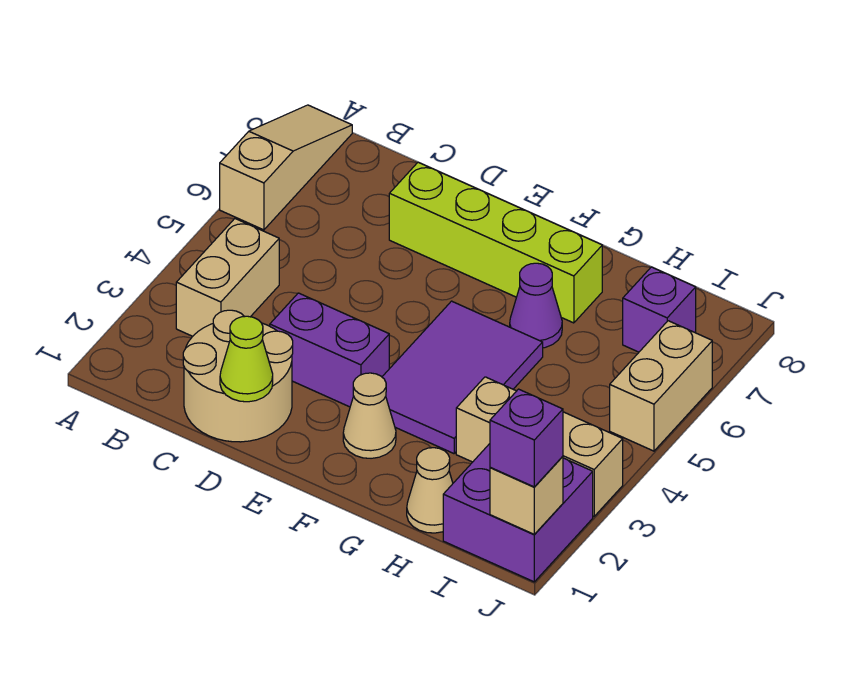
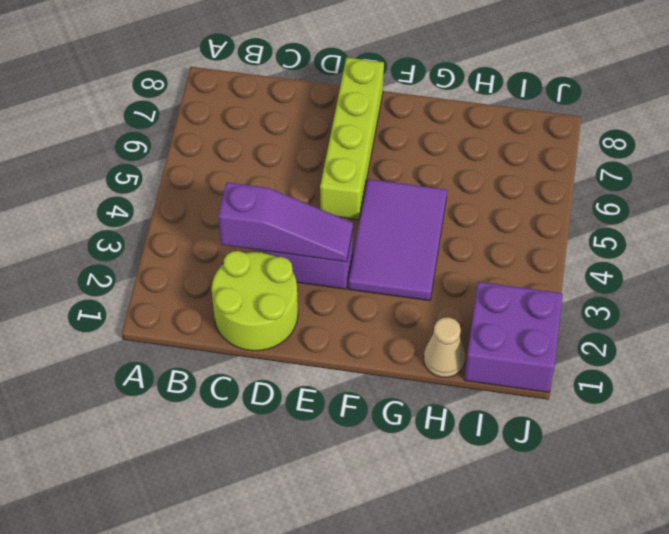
lime round brick C1:D2 level 1 -> tan round brick C1:D2 level 1
purple slope C3:E3 level 2 top C -> none
lime brick E5:E8 level 1 -> lime brick D7:G7 level 1
none -> tan slope A6:A8 level 1 top 6
none -> tan brick B3:B4 level 1
none -> tan cone F2 level 1

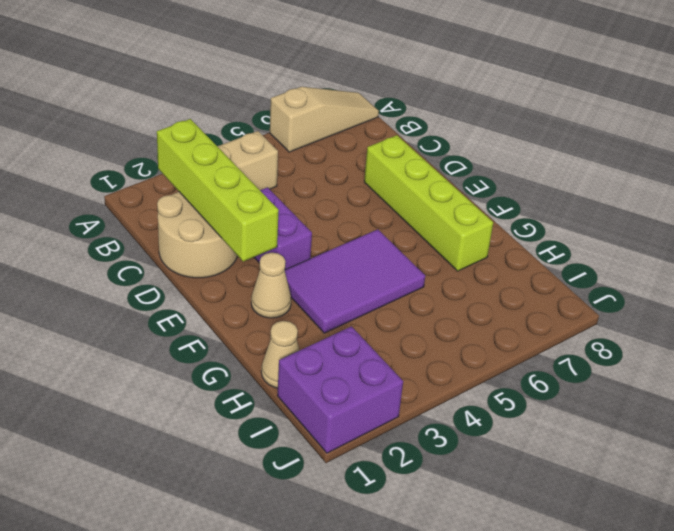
lime brick B2:E2 level 2 -> none
none -> purple cone G6 level 1
none -> tan brick H3:J3 level 1
none -> purple brick I7 level 1

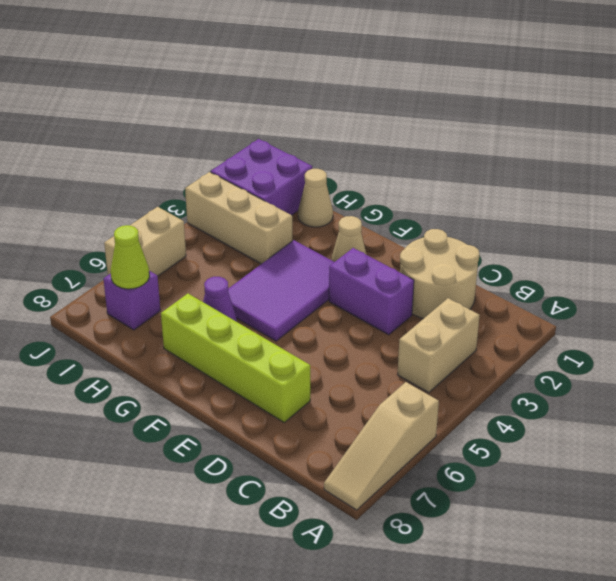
lime cone I7 level 2 -> lime cone D1 level 2
none -> tan brick J1 level 2
none -> purple brick J1 level 3

